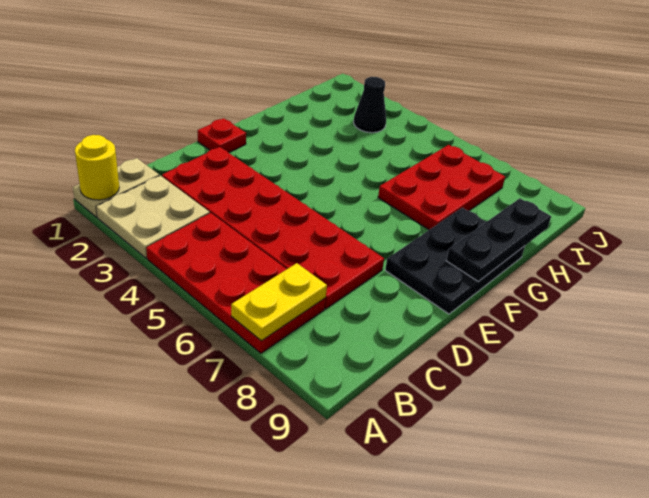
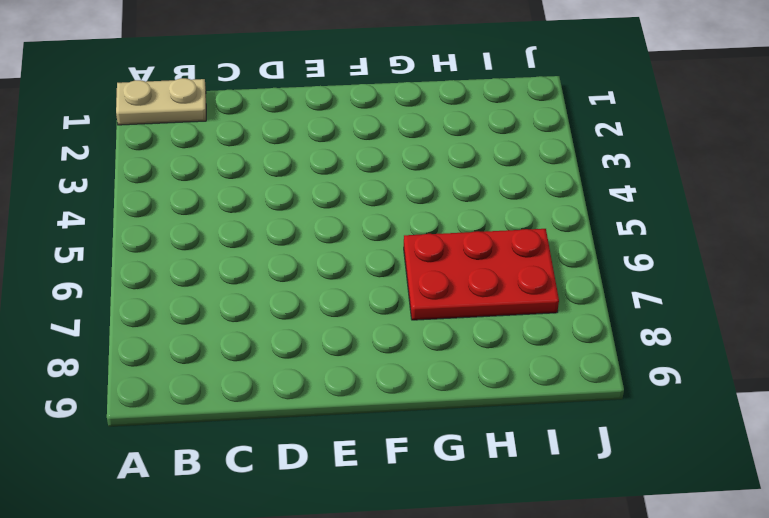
none -> tan plate A2:B3 level 1
none -> red plate A4:B7 level 1

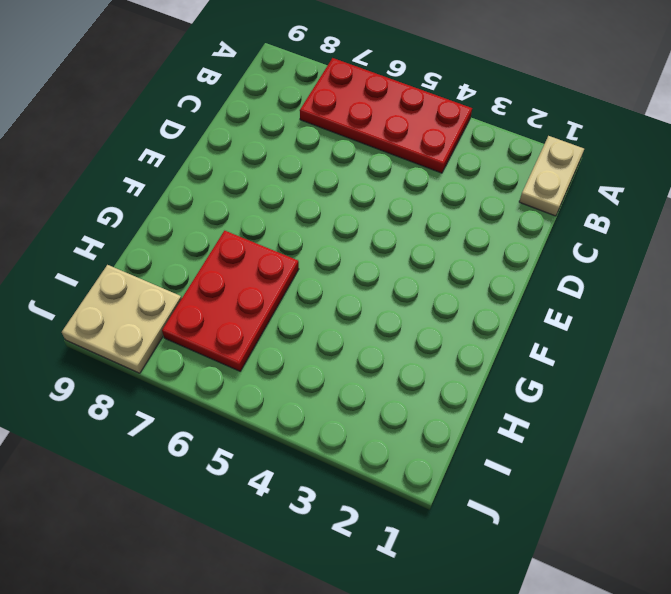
tan plate I8:J9 level 1 -> tan plate A2:B3 level 1
none -> red plate C2:D7 level 1
none -> red plate E1 level 1

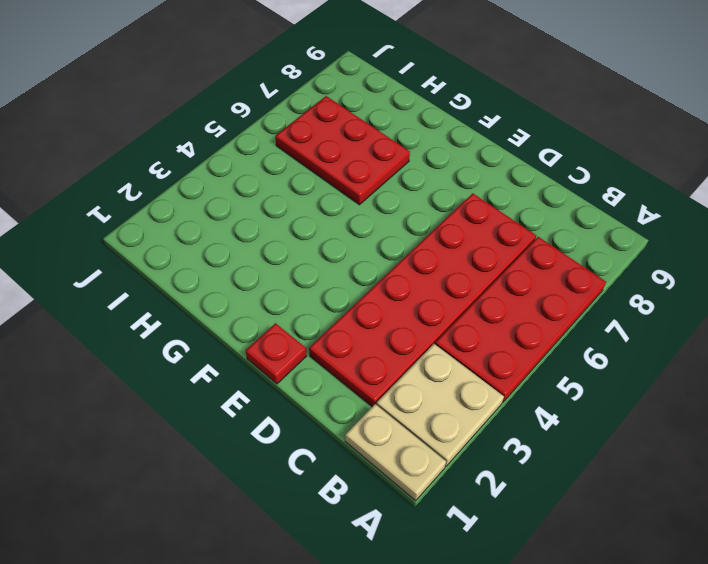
none -> black plate E8:G9 level 1
none -> black cone I3 level 1

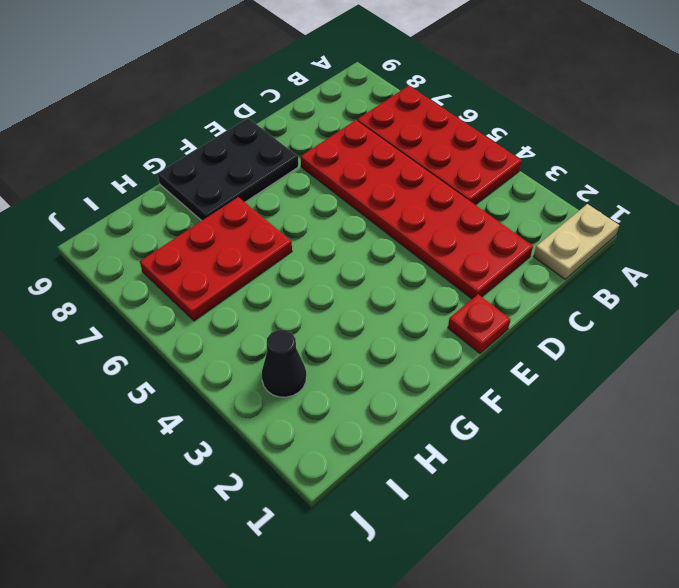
none -> tan plate A2:B3 level 1
none -> yellow round brick A1 level 2

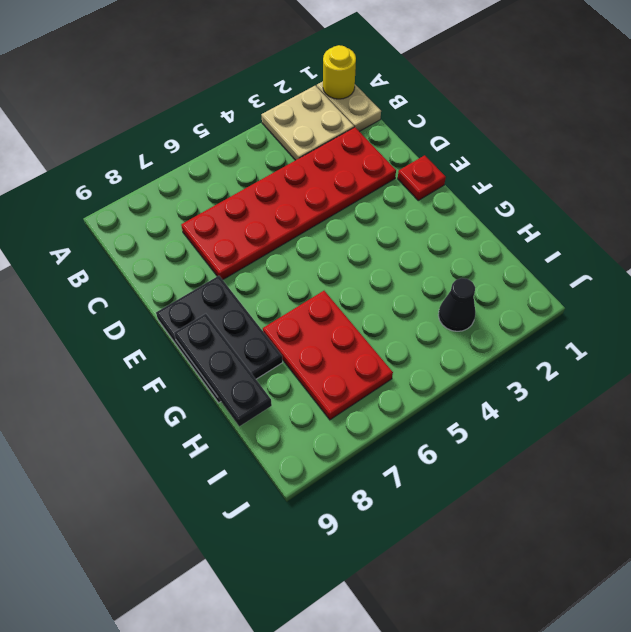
none -> red plate A4:B7 level 1
none -> yellow plate A7:B7 level 2

